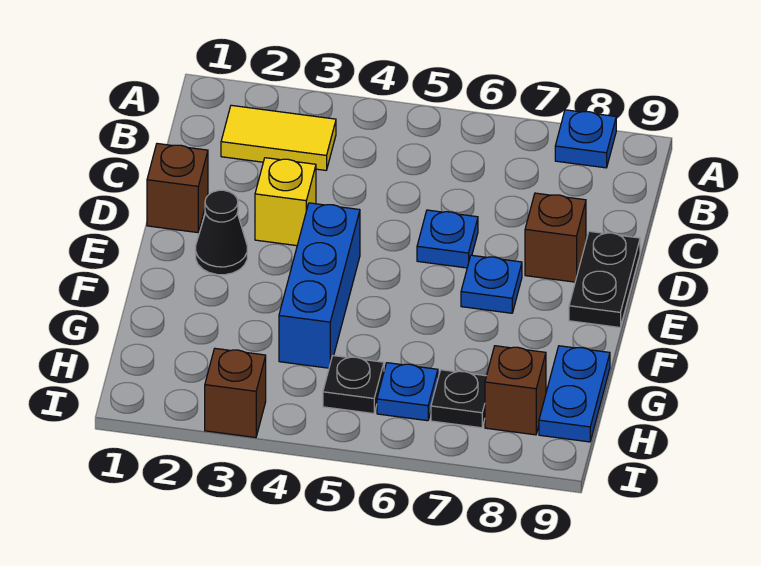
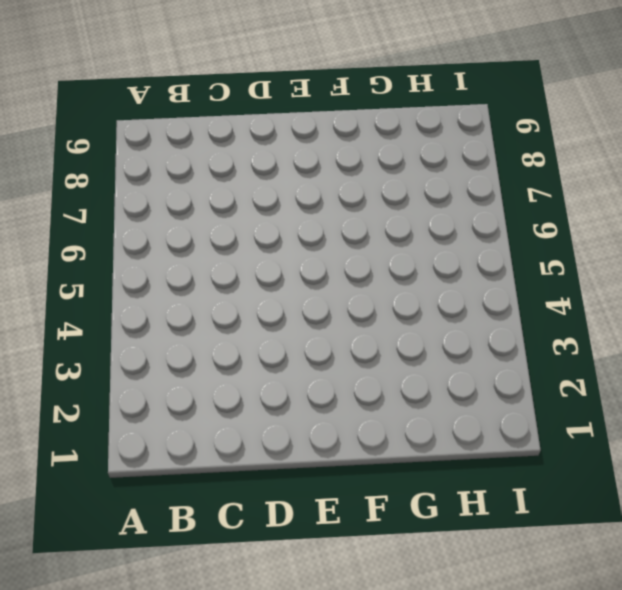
none -> blue plate A8 level 1
none -> yellow tile B2:B3 level 1
none -> brown brick D1 level 1

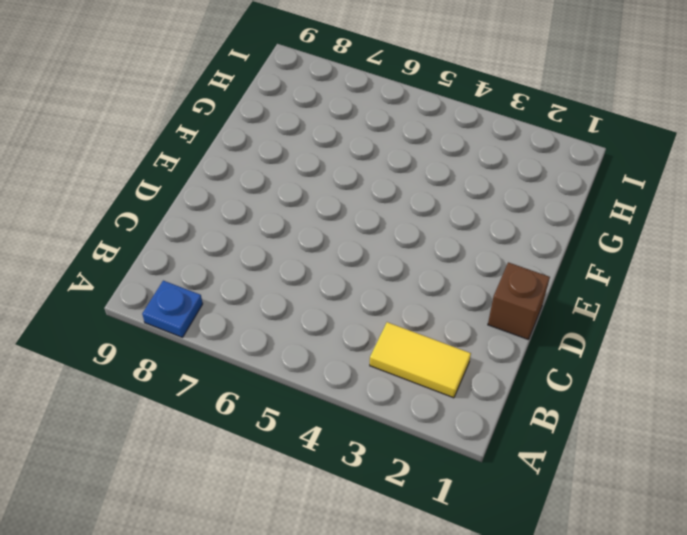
none -> yellow brick D3 level 1
none -> blue plate D6 level 1
none -> brown brick D8 level 1

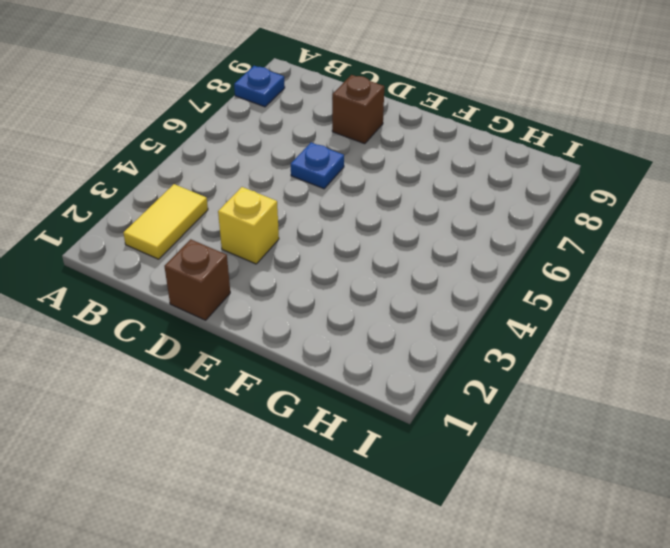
none -> black plate D9:E9 level 1
none -> black cone E2 level 1
none -> blue brick E4:G4 level 1

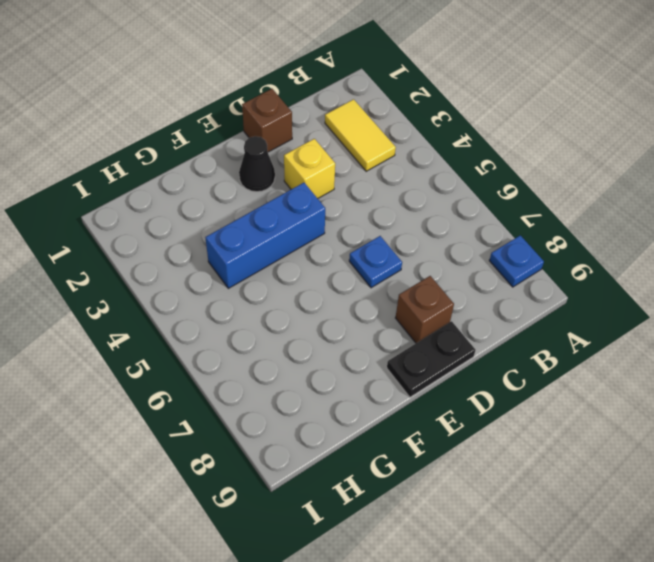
none -> blue plate E7 level 1
none -> blue plate G9:H9 level 1
none -> black plate H5 level 1

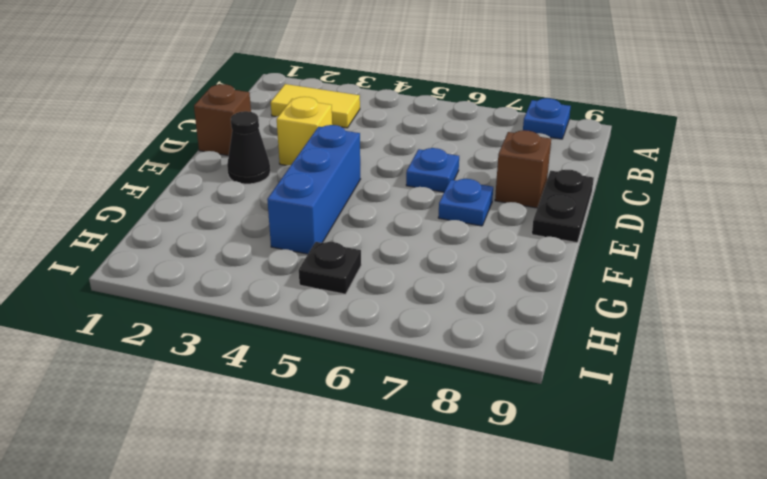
none -> blue plate G9:H9 level 1
none -> blue plate H6 level 1
none -> black plate H7 level 1

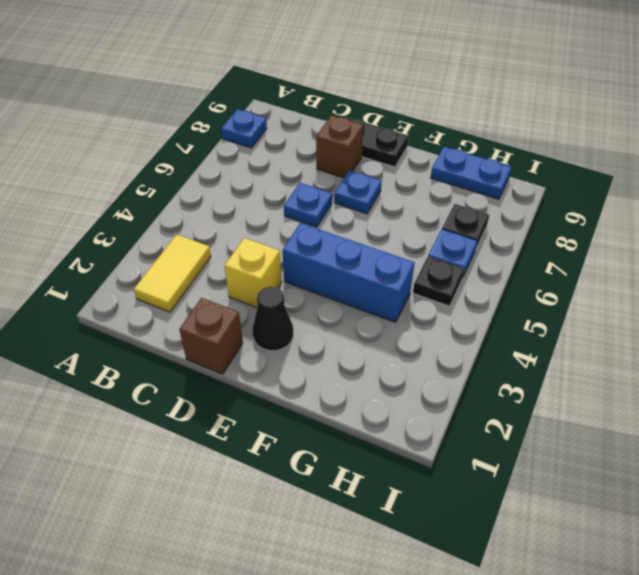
none -> brown brick H8 level 1
none -> brown brick I3 level 1

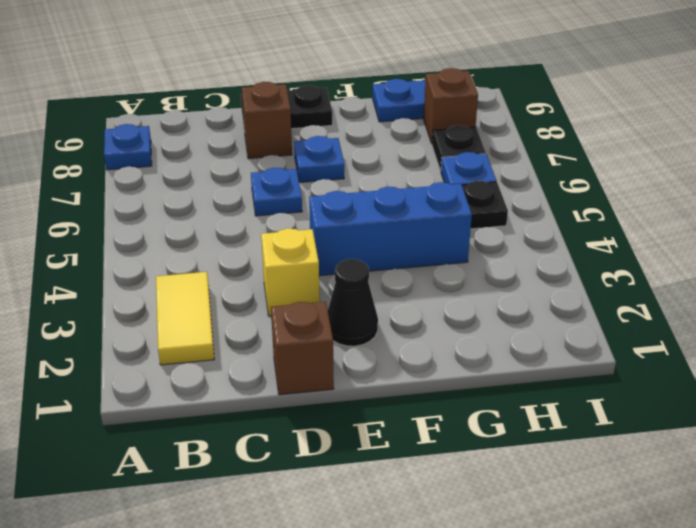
none -> brown brick I3 level 1

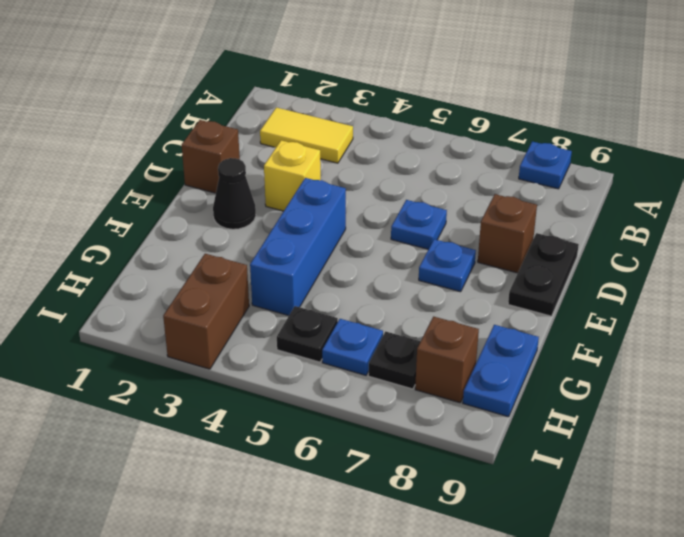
brown brick H3:I3 level 1 -> brown brick I3 level 1

